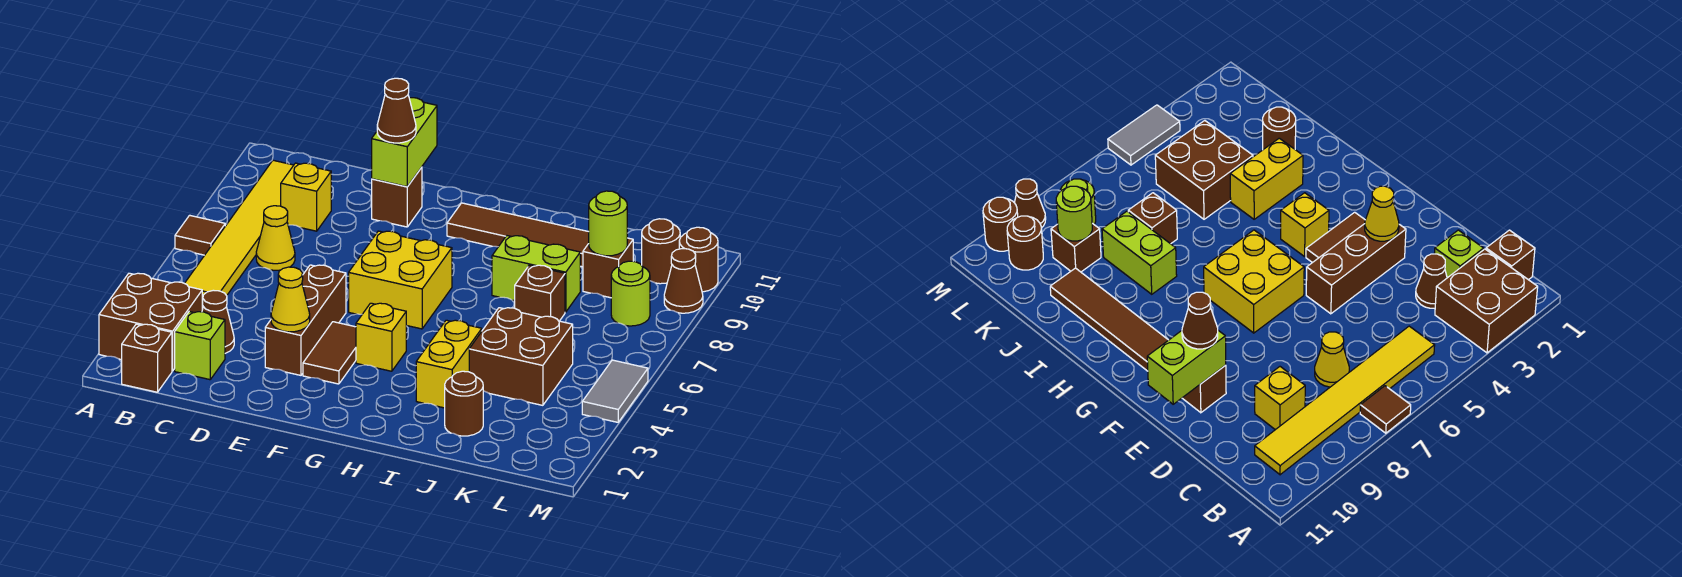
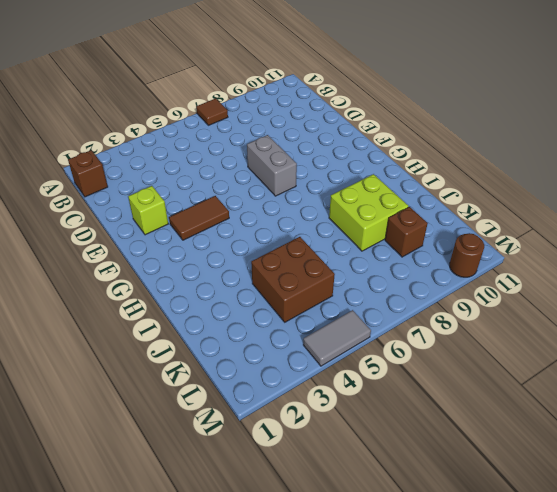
lime brick E2 level 1 -> lime brick C2 level 1
grey brick E7:F7 level 1 -> yellow brick F6:G7 level 1
lime brick I8:J9 level 1 -> lime brick I8:J8 level 1
none -> brown brick A2:B3 level 1
none -> yellow tile B5:B10 level 1
none -> brown cone C3 level 1

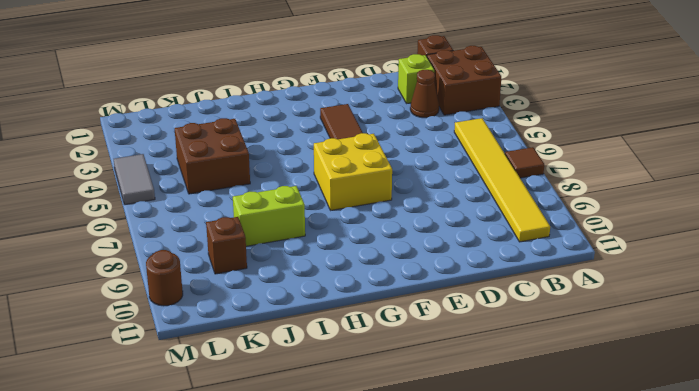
none -> yellow cone C7 level 1
none -> yellow brick C9 level 1
none -> brown brick E3:E5 level 1

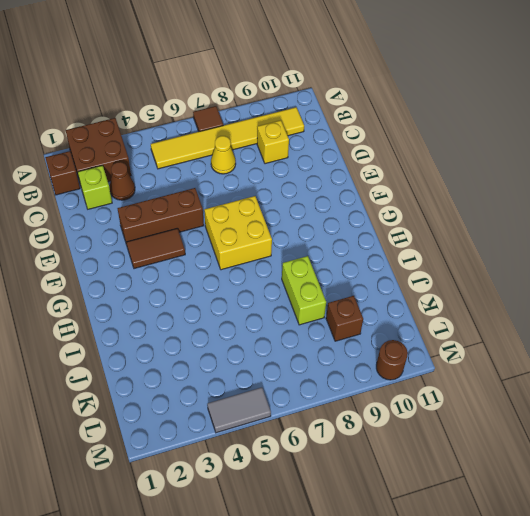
none -> brown brick E10 level 1
none -> yellow brick G4 level 1
none -> brown tile G10:J10 level 1

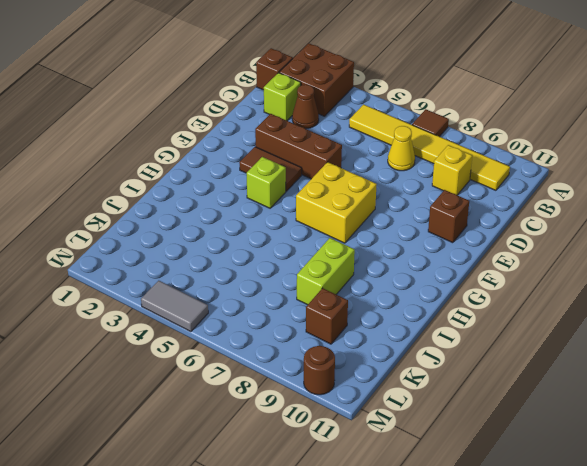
lime brick G4 level 1 -> yellow brick G4 level 1
none -> brown tile G10:J10 level 1
none -> yellow brick I3:I4 level 1
none -> brown round brick J2 level 1

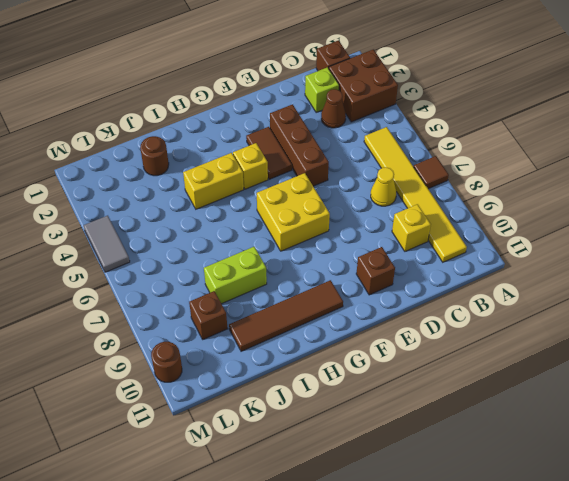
yellow brick H4:I4 level 1 -> yellow brick I3:I4 level 1
none -> brown brick J4:K5 level 1
none -> brown brick J7 level 1
none -> lime round brick L8 level 1

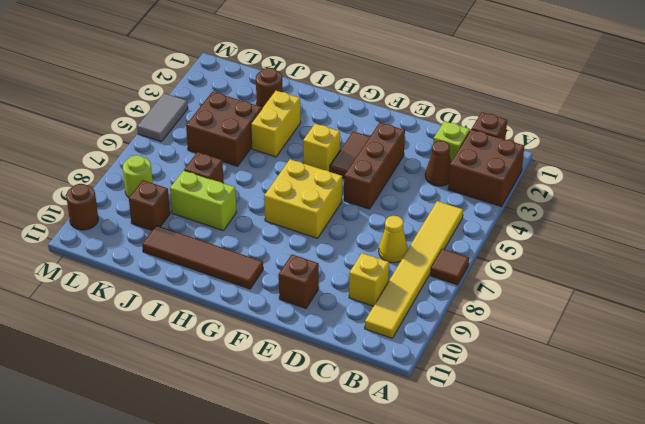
none -> brown round brick L10 level 1
none -> brown cone M9 level 1
none -> yellow cone E3 level 2

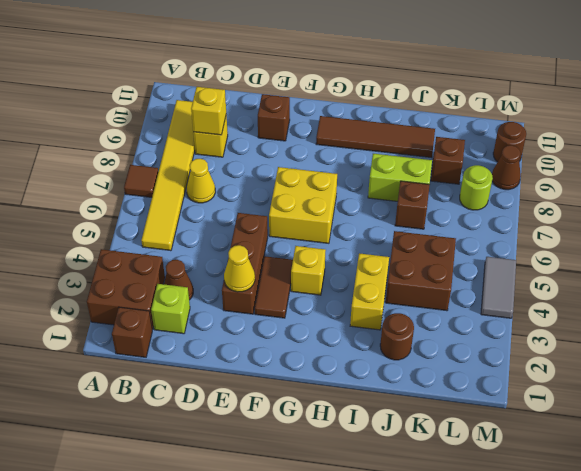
yellow brick C9 level 2 -> none
none -> brown round brick L10 level 1
none -> lime brick E10:E11 level 2
none -> lime round brick K9 level 2

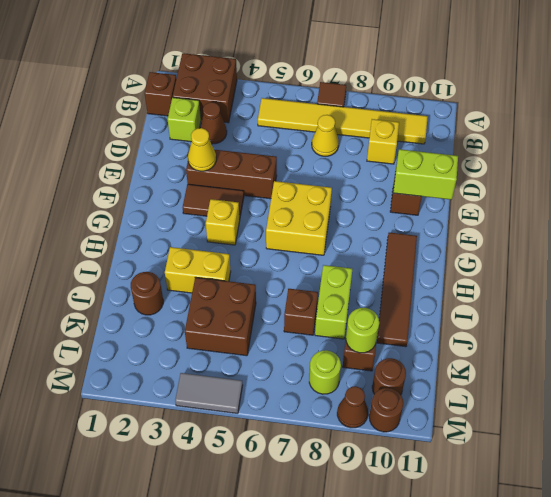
none -> brown cone E10 level 3

